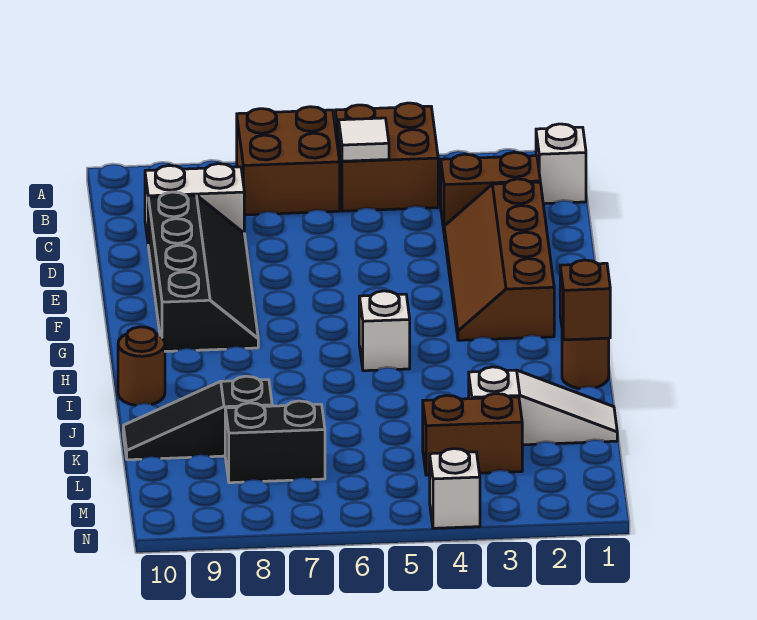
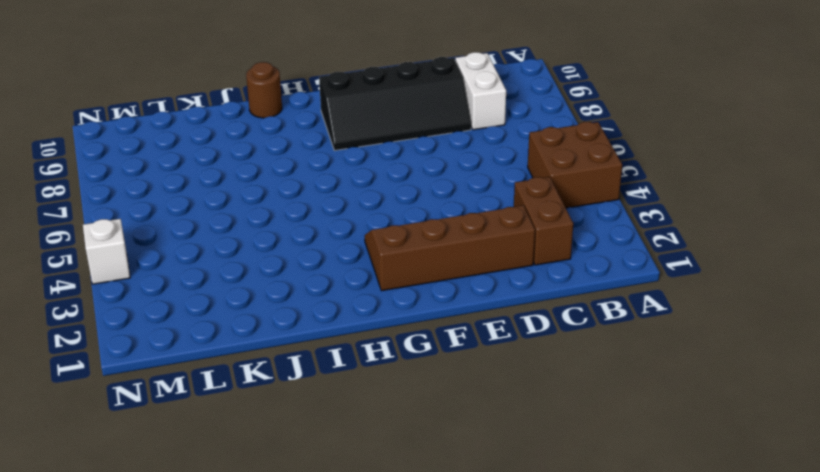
none -> brown brick A6:B7 level 1
none -> white brick B1 level 1
none -> white brick H5 level 1

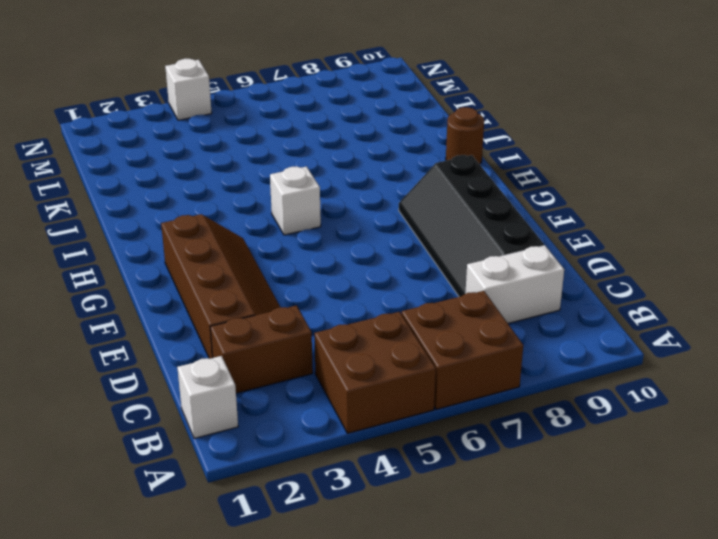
none -> brown round brick I1 level 1
none -> white slope K1:K3 level 1 top 3
none -> black slope K8:K10 level 1 top 8

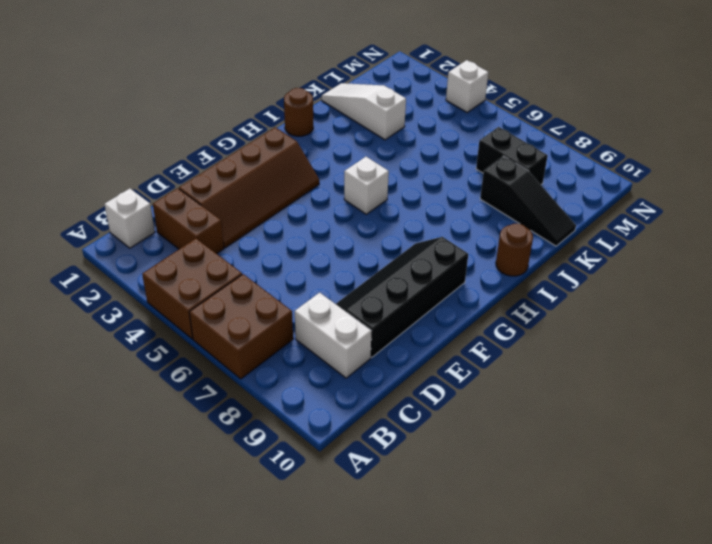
none -> brown brick L3:L4 level 1
none -> white tile B5 level 2
none -> brown brick I1 level 2

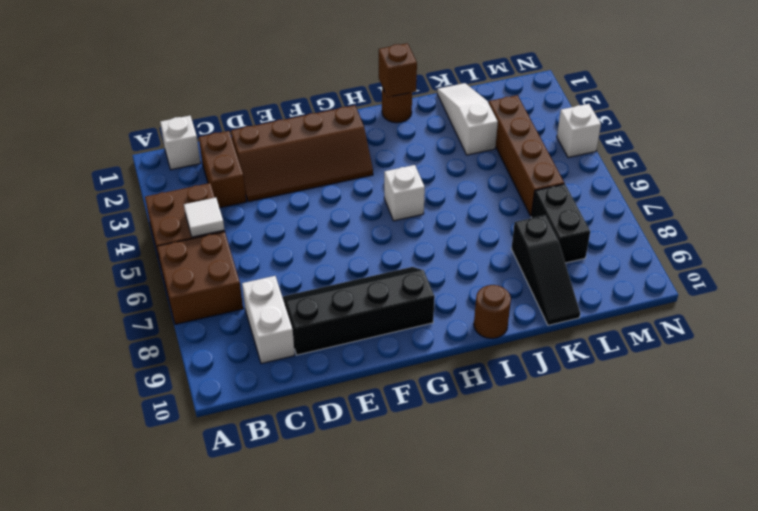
brown brick L3:L6 level 1 -> brown brick L3:L4 level 1

